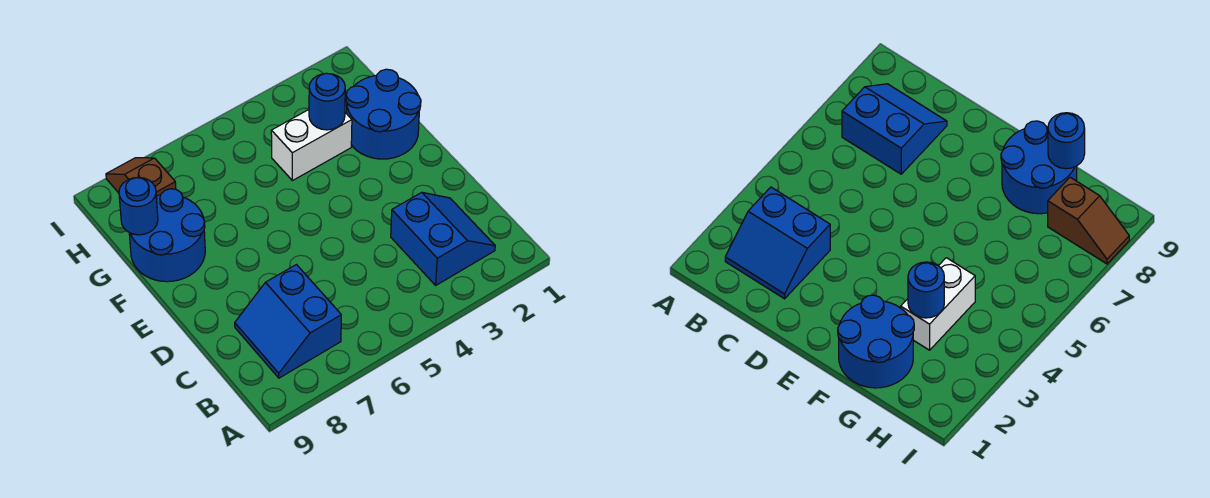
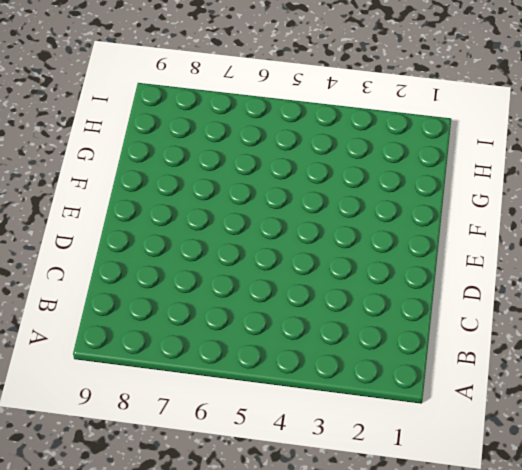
none -> blue slope B2:C3 level 1 top 3
none -> blue slope B7:C8 level 1 top 7

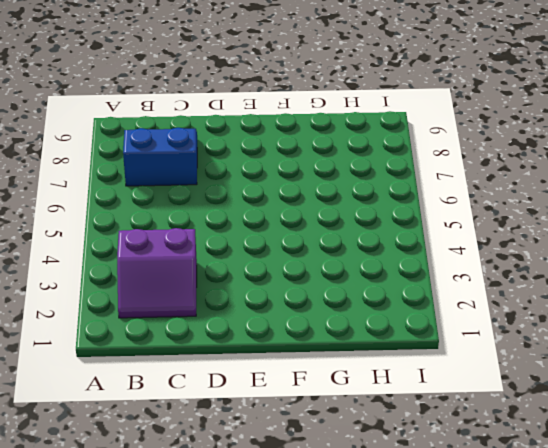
purple slope B2:C3 level 1 top 3 -> blue slope B2:C3 level 1 top 3
none -> blue round brick F1:G2 level 1
none -> blue round brick F8:G9 level 1

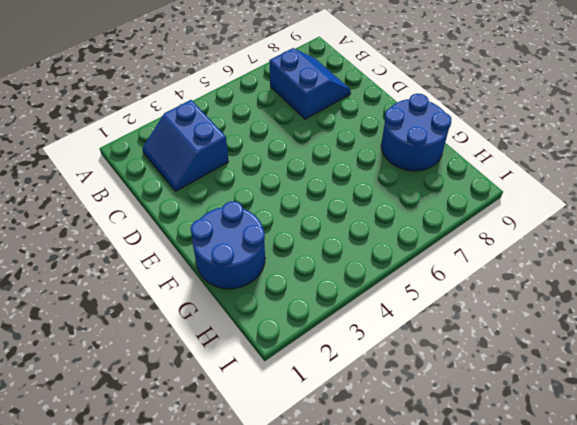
none -> white brick G3:G4 level 1
none -> brown slope H8:I8 level 1 top H

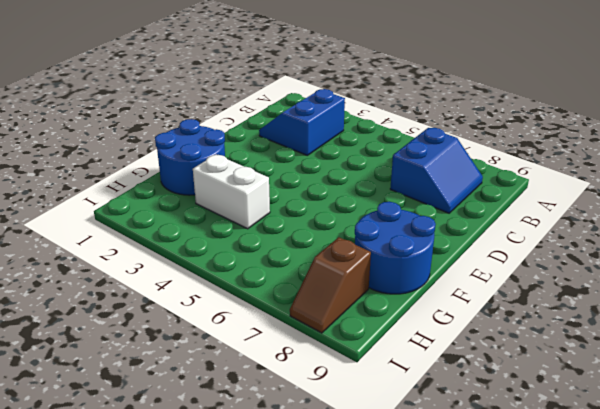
none -> blue round brick G3 level 2
none -> blue round brick G9 level 2

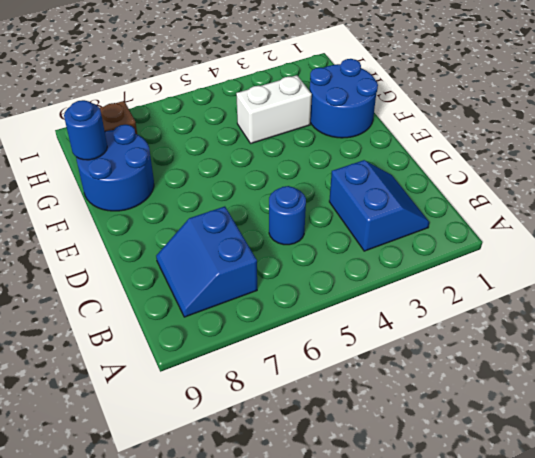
blue round brick C5 level 1 -> blue round brick G3 level 2

